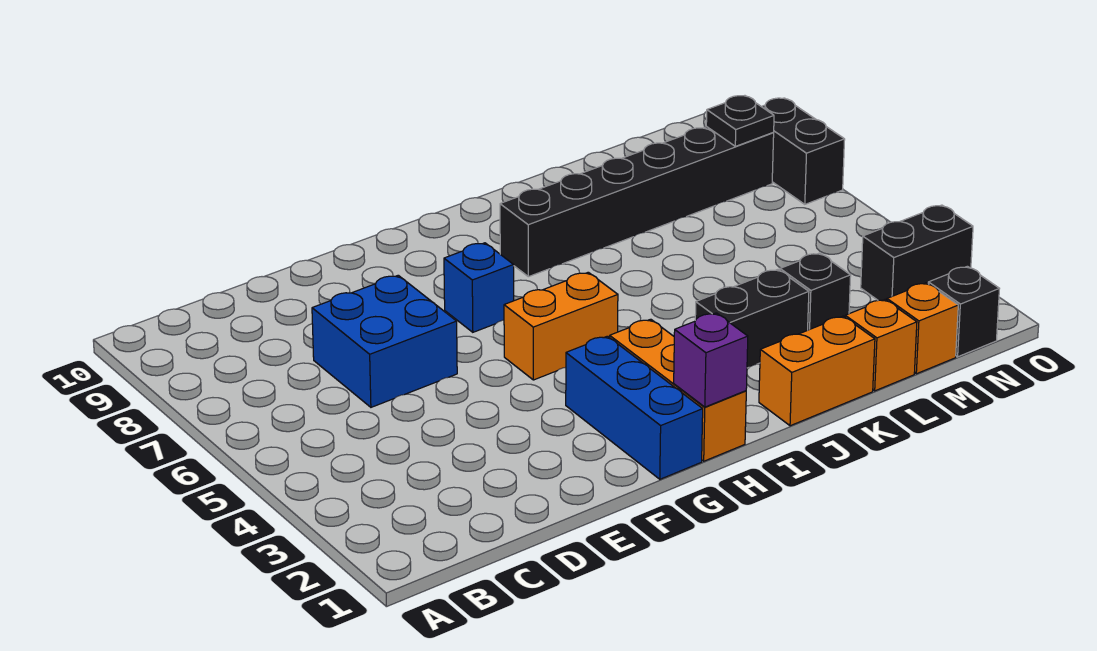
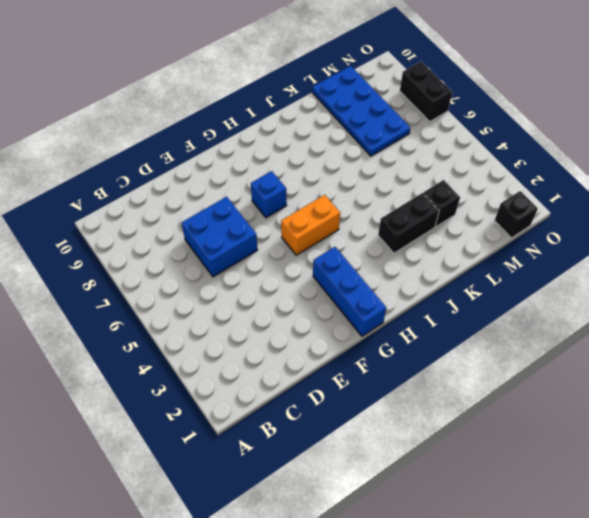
blue plate L7:M10 level 1 -> black brick I8:N8 level 1
none -> orange brick H1:H3 level 1
none -> orange brick J1:K1 level 1
none -> orange brick L1 level 1

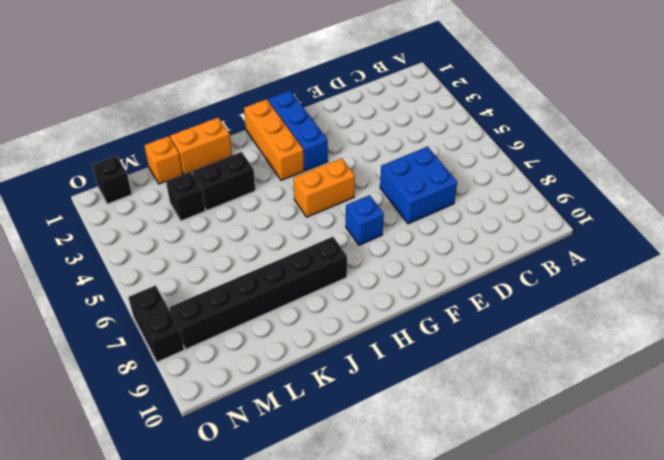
none -> orange brick M1 level 1
none -> black brick N3:O3 level 1
none -> purple brick H1 level 2

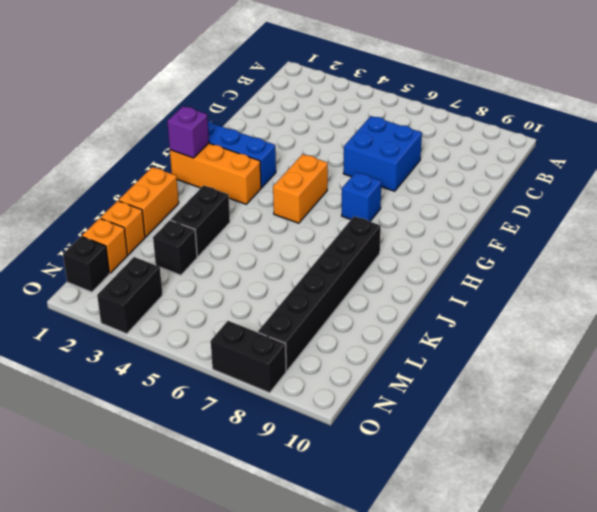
none -> black plate N8 level 2

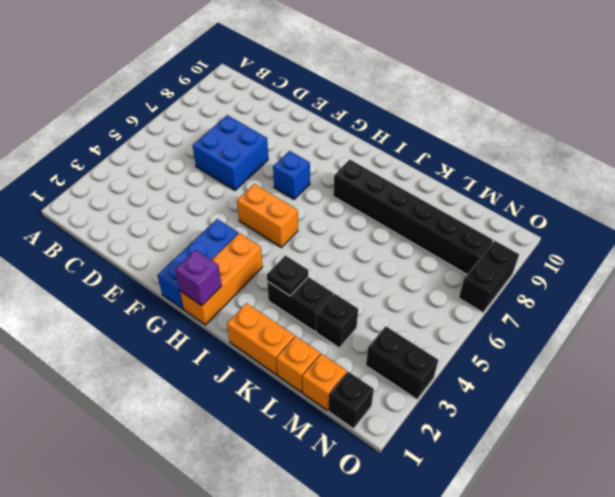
black plate J3 level 2 -> black plate N8 level 2

